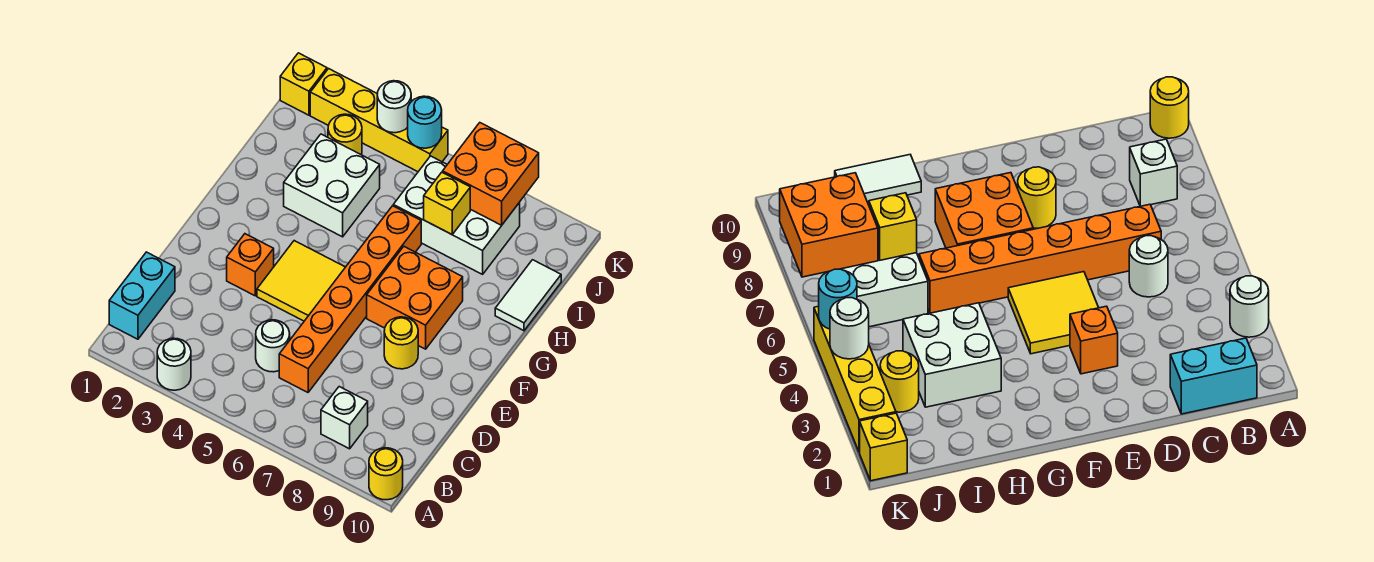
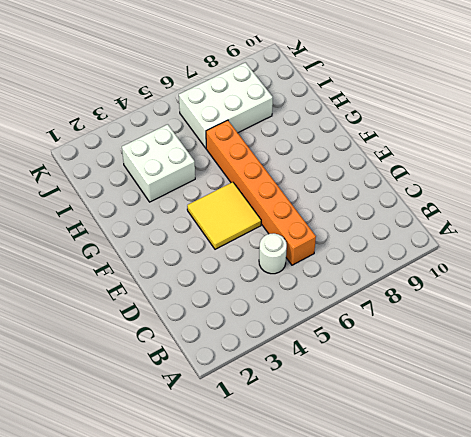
none -> white round brick A3 level 1
none -> yellow round brick A10 level 1
none -> cyan brick B1:C1 level 1

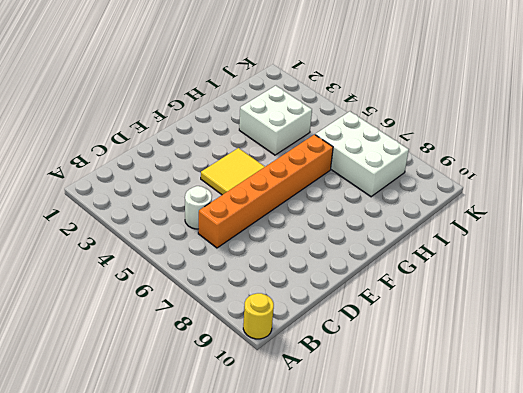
none -> white round brick A3 level 1
none -> cyan brick B1:C1 level 1
none -> white brick B8 level 1

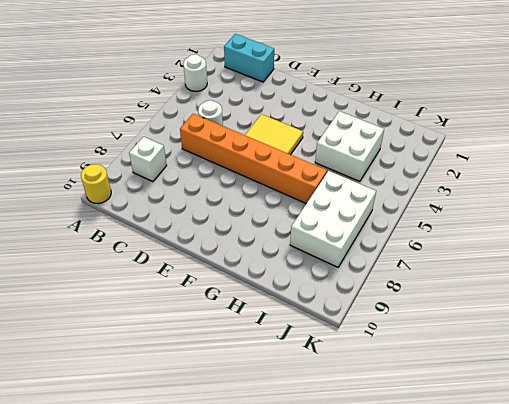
none -> orange brick E3 level 1
none -> yellow round brick E8 level 1
none -> orange brick F7:G8 level 1

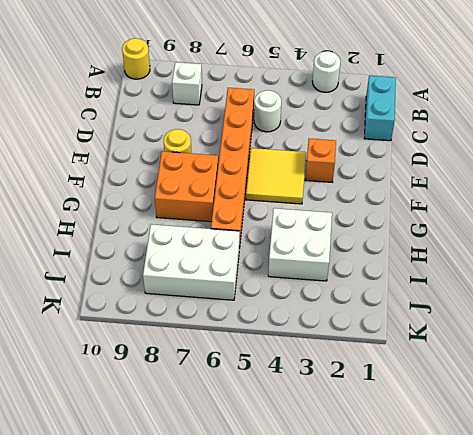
none -> white tile H10:I10 level 1
none -> yellow round brick J3 level 1
none -> yellow brick K1 level 1

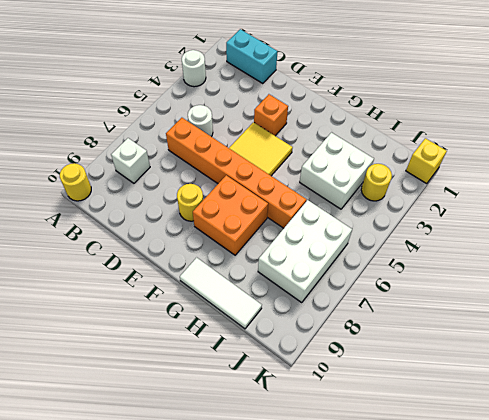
white tile G10:I10 level 1 -> white tile H10:I10 level 1
none -> yellow brick K2:K5 level 1
none -> yellow brick I7 level 2
none -> orange brick J7:K8 level 2

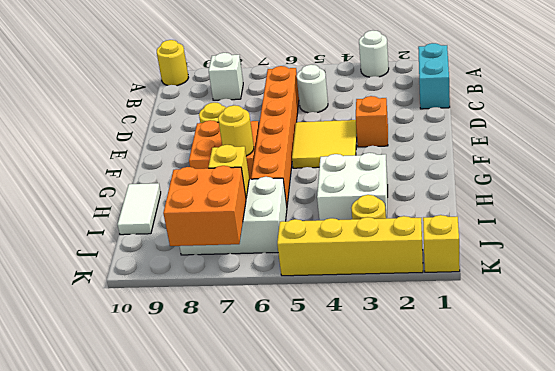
yellow round brick G7 level 2 -> none
none -> white round brick K4 level 2
none -> cyan round brick K5 level 2

